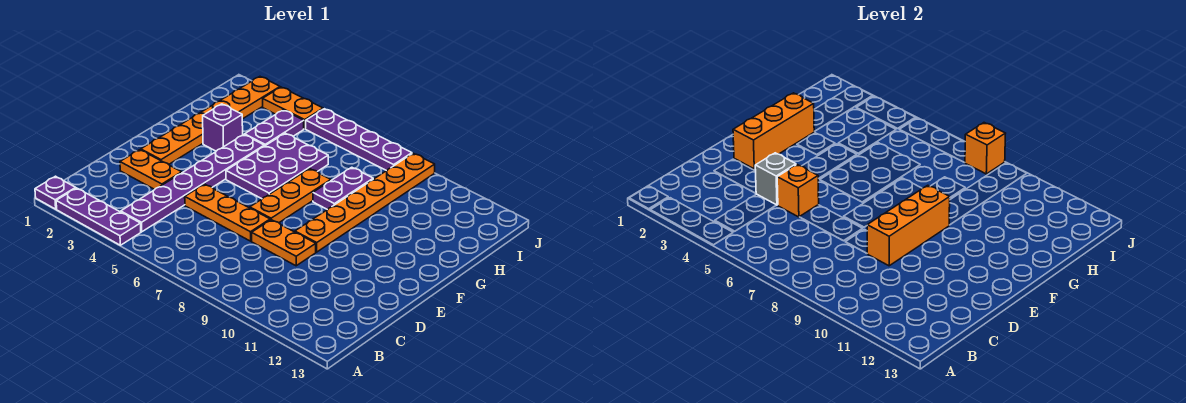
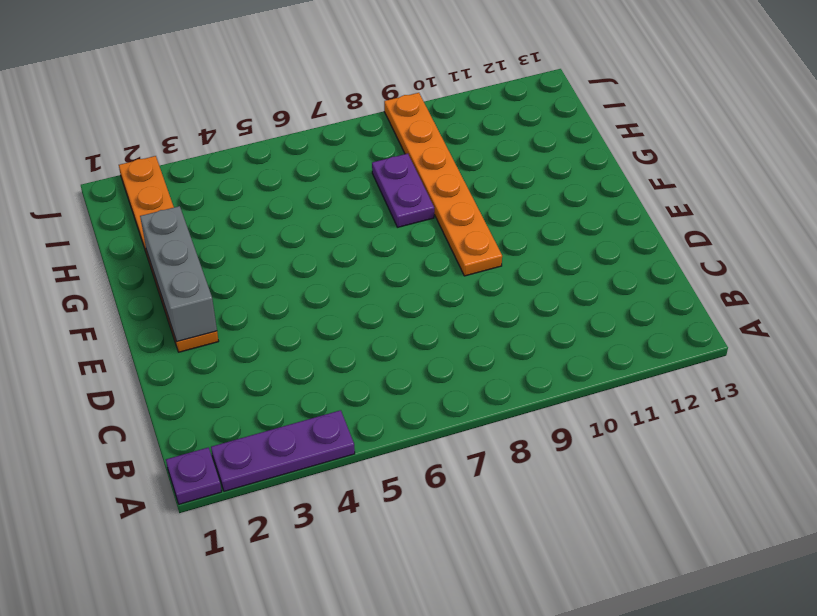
grey brick E2:G2 level 2 -> orange brick E2:G2 level 2
none -> purple plate B4:G4 level 1
none -> orange plate D2:D3 level 1
none -> orange plate D5:D7 level 1

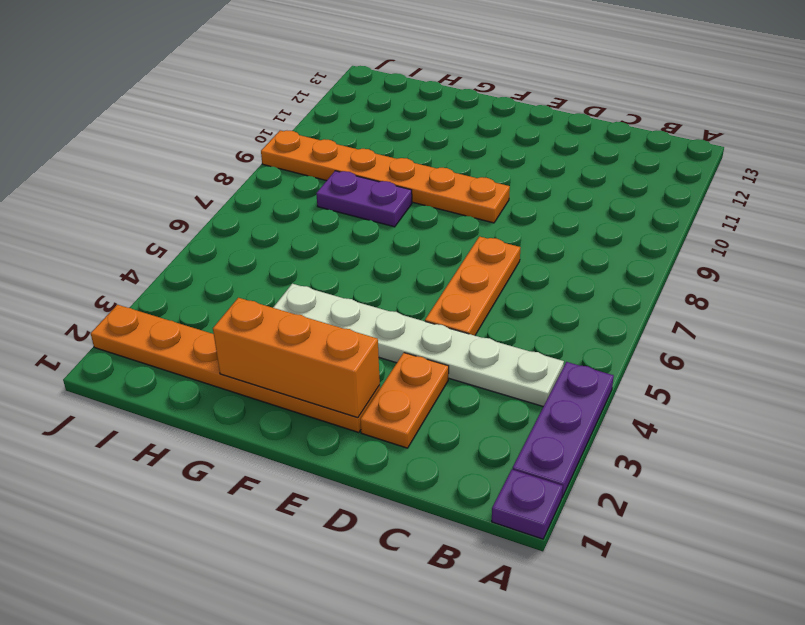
white plate B4:G4 level 1 -> purple plate B4:G4 level 1
none -> orange plate D8:D9 level 1
none -> orange plate E7:G7 level 1
none -> purple plate F5:H6 level 1

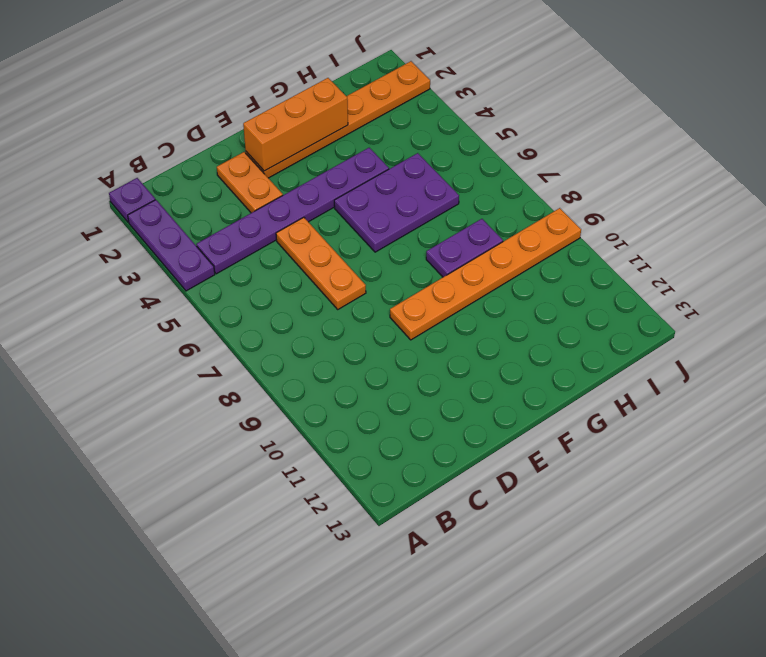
none -> orange plate D8:D9 level 1
none -> orange plate E7:G7 level 1
none -> purple brick G3 level 1

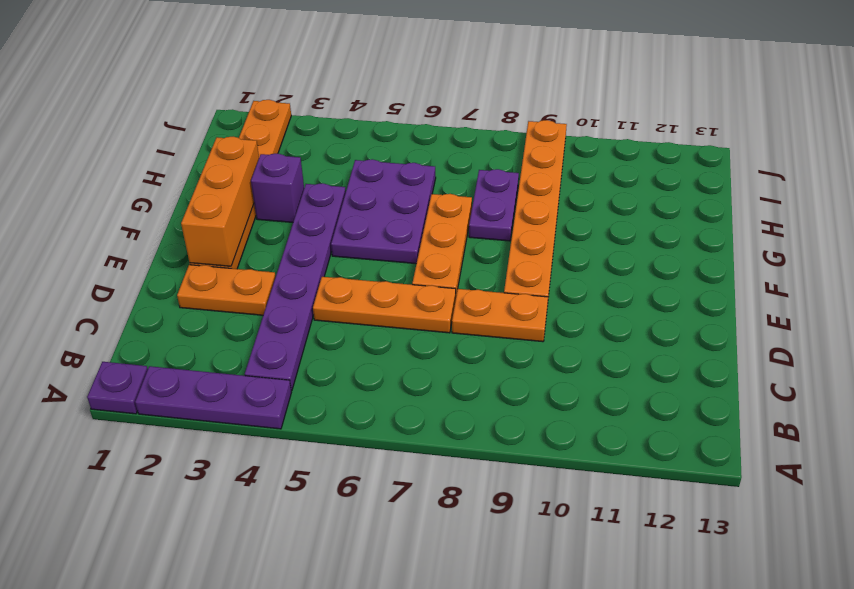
none -> purple plate H4:I4 level 1
none -> orange plate J3:J4 level 1
none -> purple plate J5:J8 level 1

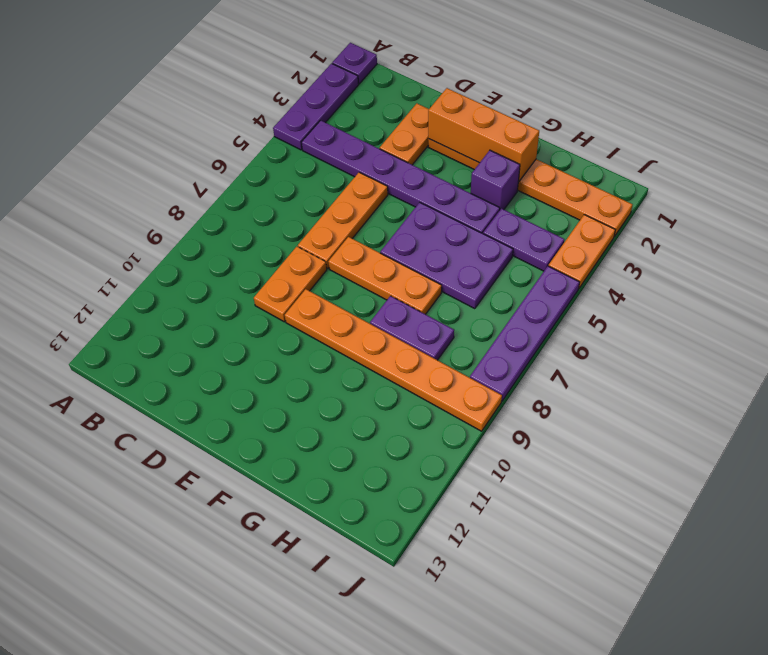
none -> grey brick D4 level 2
none -> orange brick D5 level 2
none -> orange brick D9:F9 level 2

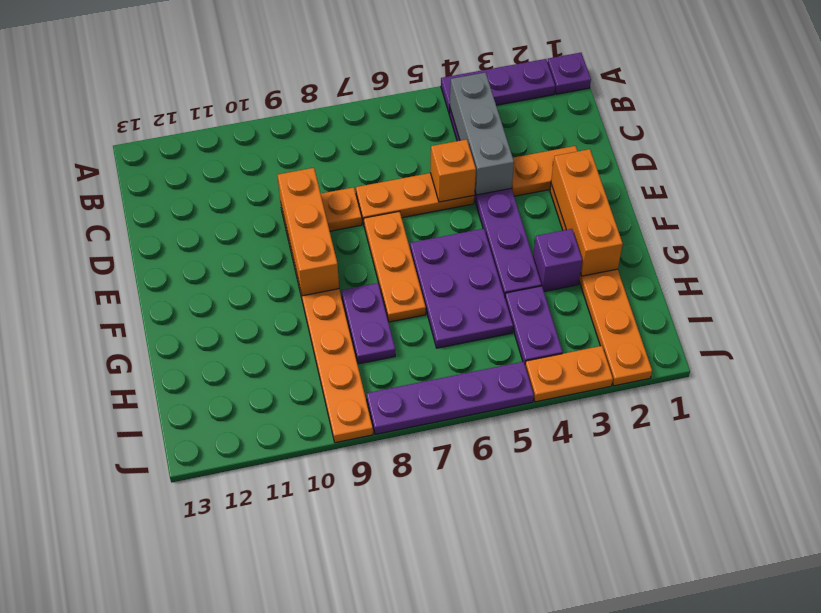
grey brick B4:D4 level 2 -> grey brick D4 level 2
none -> orange brick J8 level 2

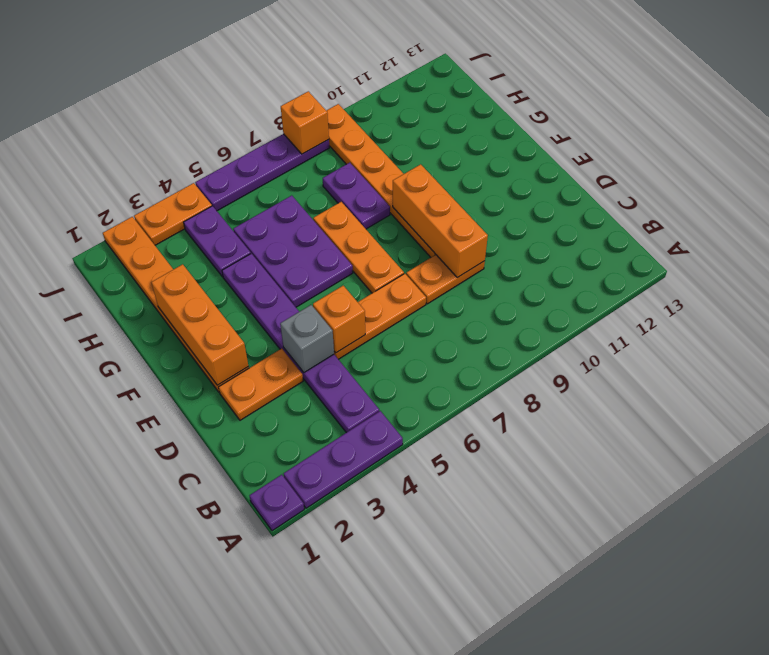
none -> purple brick G3 level 1

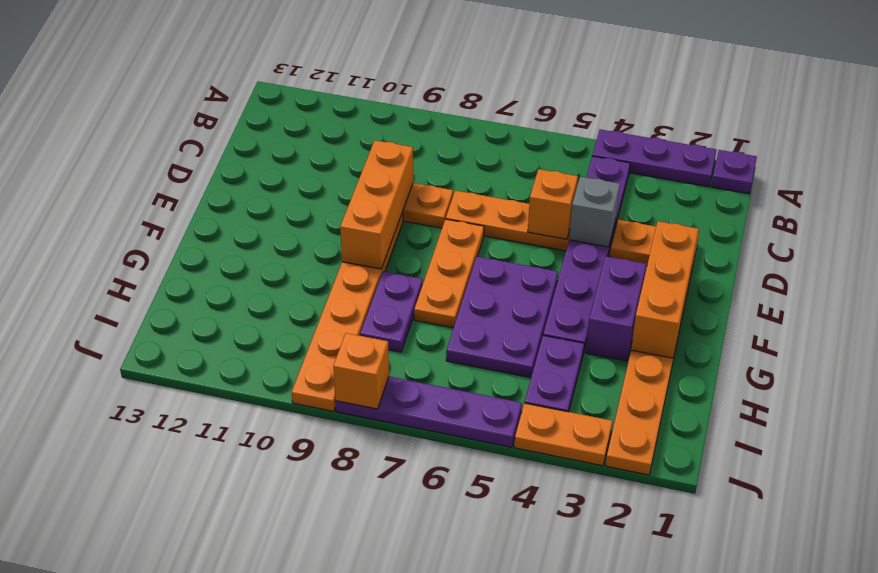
purple brick F3:G3 level 1 -> purple brick G3 level 1

